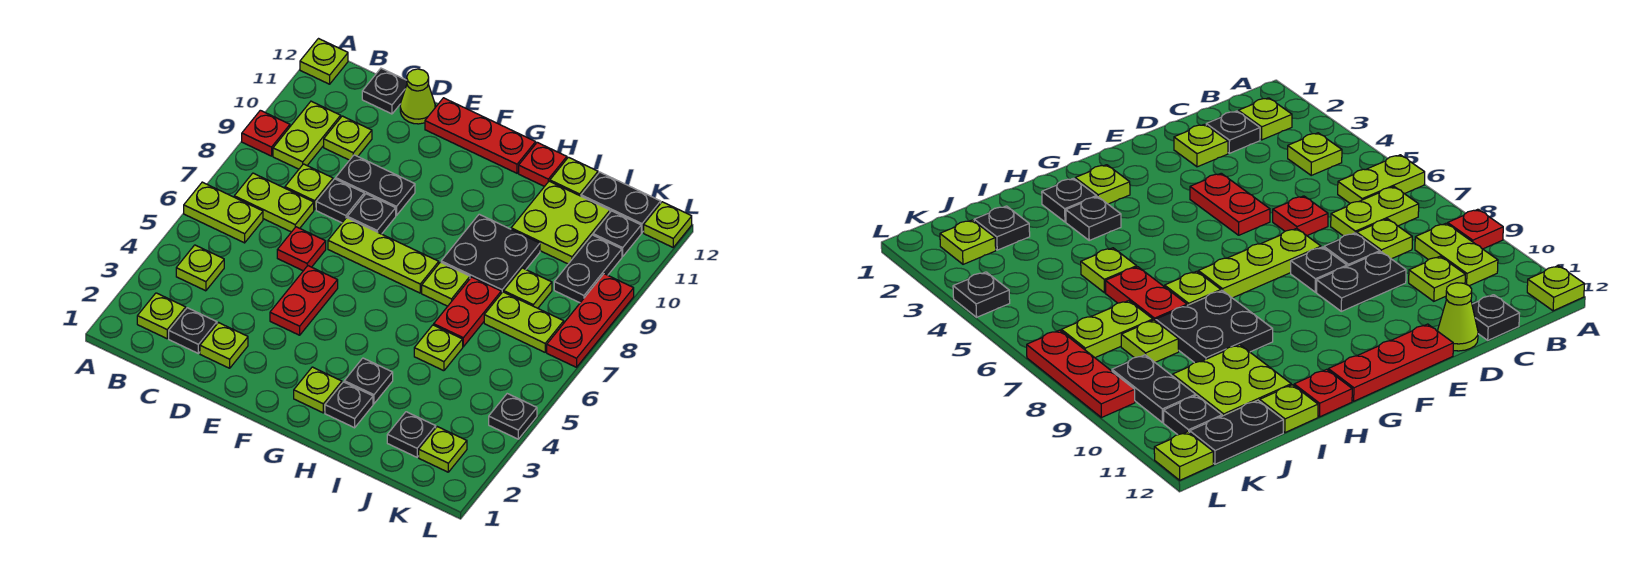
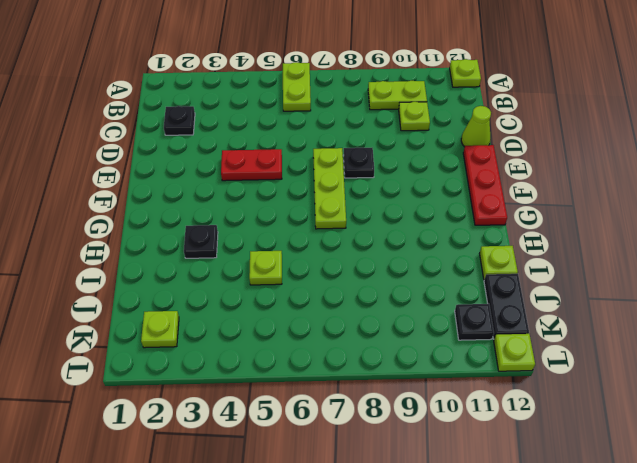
none -> red plate A9 level 1
none -> lime plate B2 level 1
none -> lime plate B4 level 1
none -> lime plate B7:C7 level 1

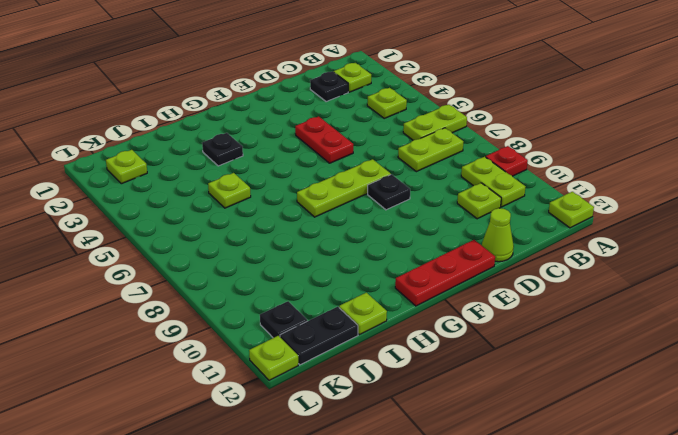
none -> lime plate C8 level 1
none -> black plate C12 level 1
none -> lime plate D2 level 1
none -> red plate D6 level 1

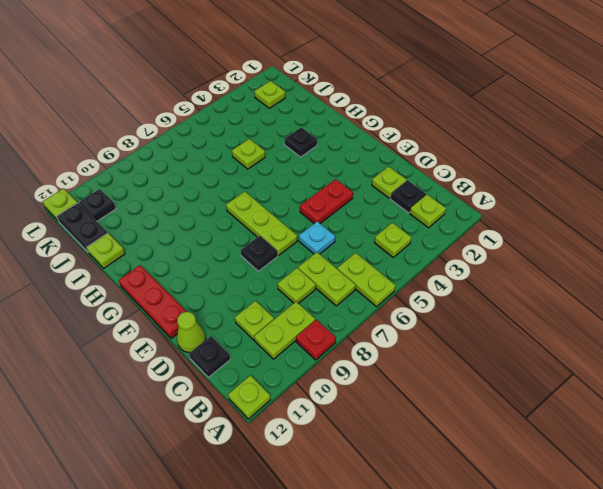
cyan plate D6 level 1 -> red plate D6 level 1
none -> black plate D8 level 1
none -> black plate D9:E9 level 1
none -> lime plate G2 level 1
none -> black plate H2 level 1

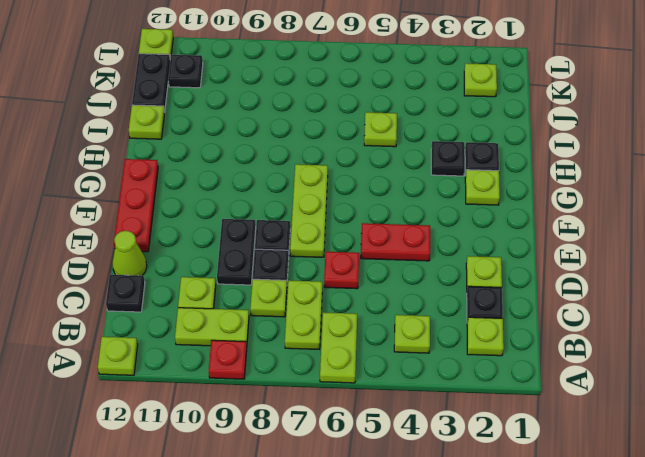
none -> lime plate H7 level 1
none -> black plate H8:I9 level 1
none -> red plate H12 level 1
none -> red plate I6:I7 level 1

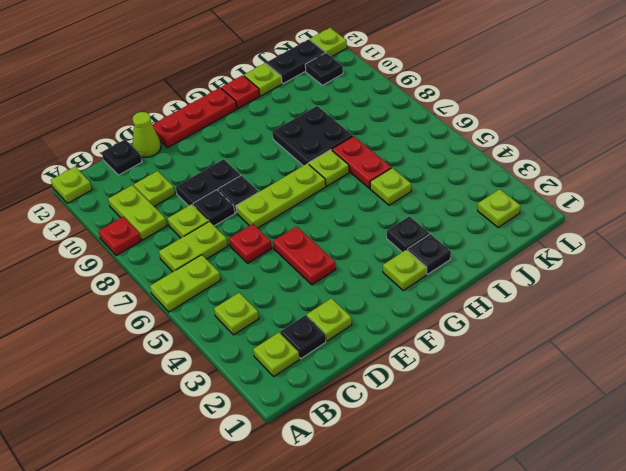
none -> lime plate I10:J11 level 1
none -> black plate J2 level 1
none -> lime plate J7:K7 level 1
none -> lime plate J8 level 1

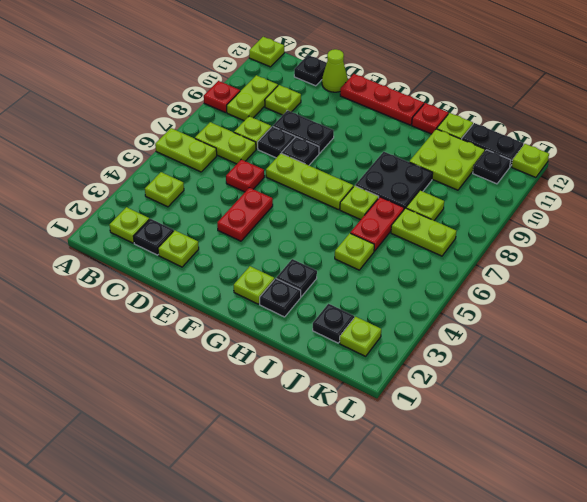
none -> black plate K9:K10 level 1
none -> black plate L4 level 1
none -> red plate L7:L9 level 1

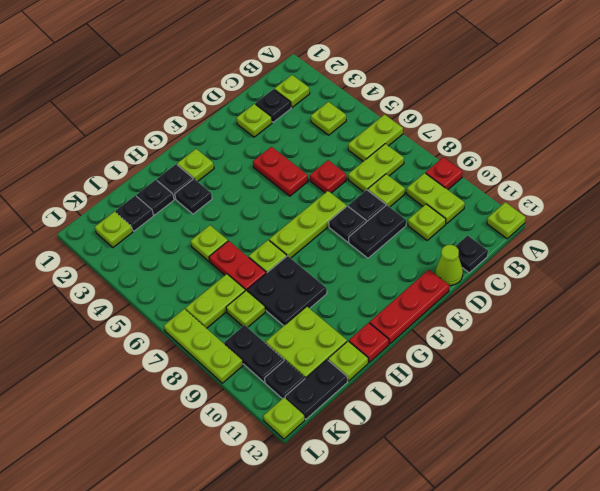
black plate I2 level 1 -> black plate L4 level 1
lime plate L7:L9 level 1 -> red plate L7:L9 level 1

